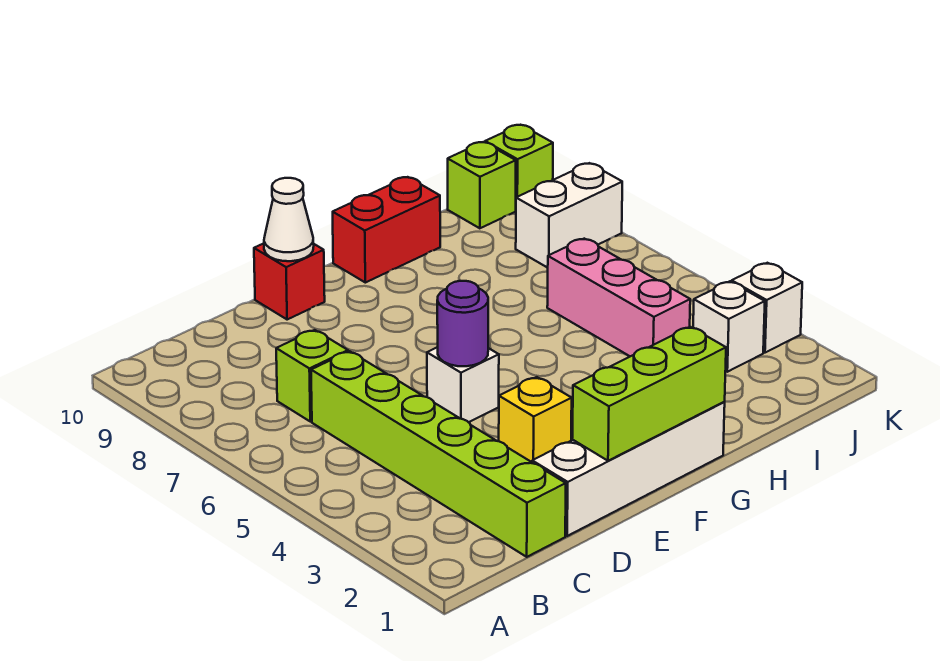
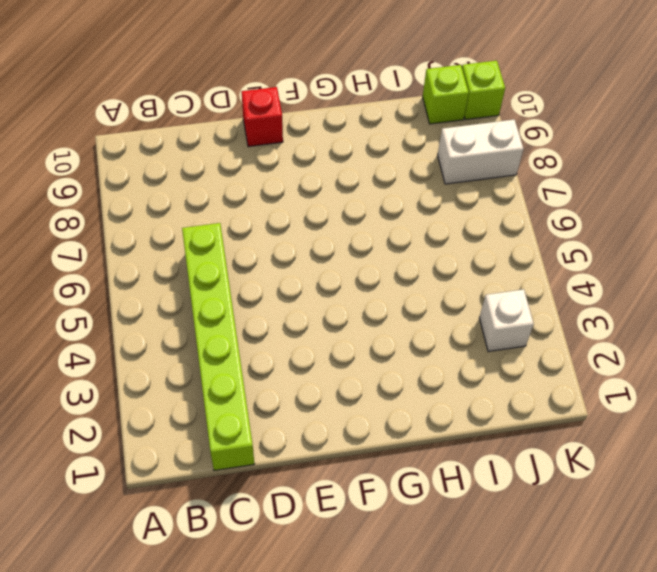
none -> lime brick C7 level 1
none -> white brick D1:G1 level 1
none -> yellow brick E3 level 1

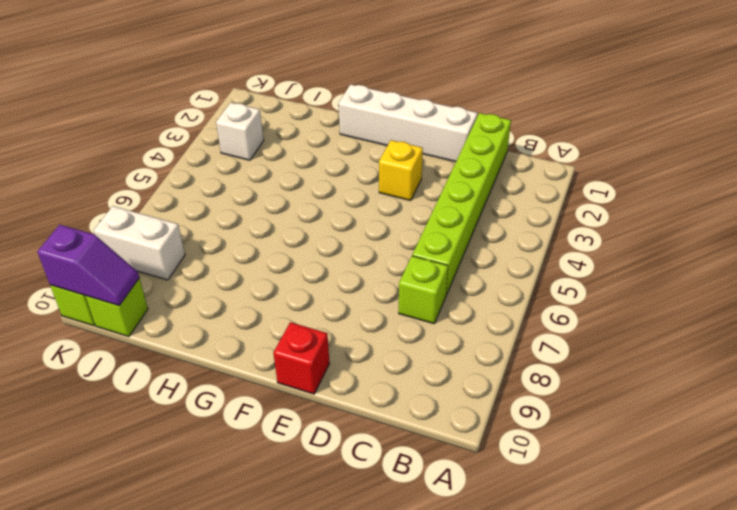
purple slope J10:K10 level 2 top K -> none
none -> white brick E5 level 1
none -> red brick G10:H10 level 1
none -> pink brick I4:I6 level 1

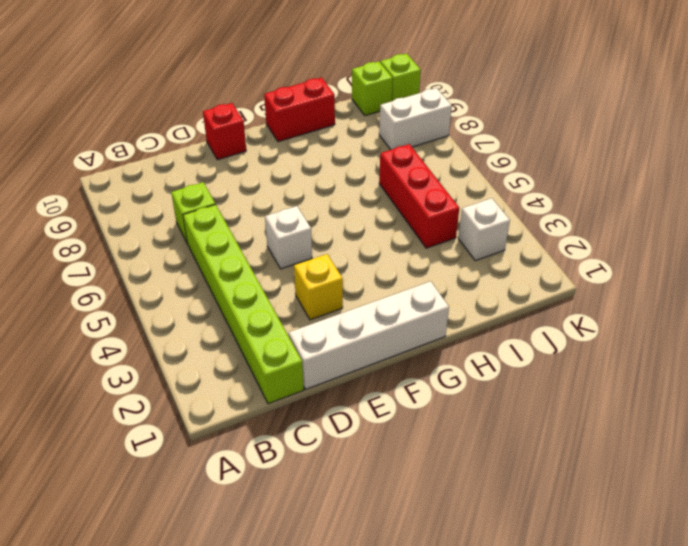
red brick I4:I6 level 1 -> pink brick I4:I6 level 1
none -> white brick K3 level 1
none -> lime brick E1:G1 level 2
none -> purple round brick E5 level 2

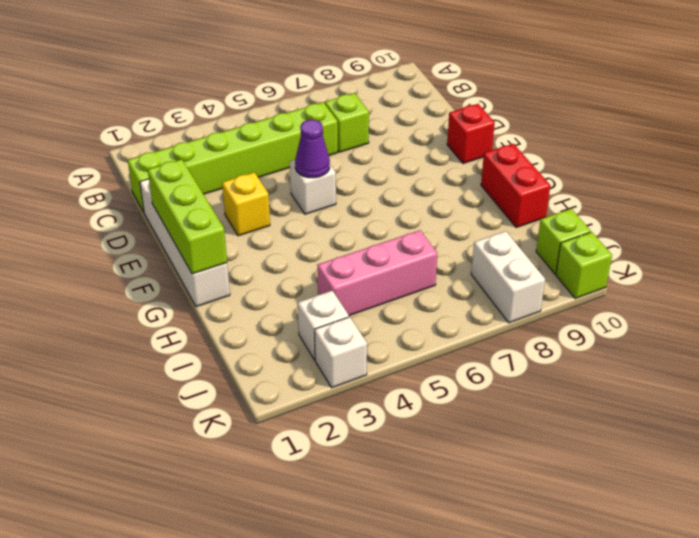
purple cone E5 level 2 -> purple round brick E5 level 2
none -> white cone E10 level 2

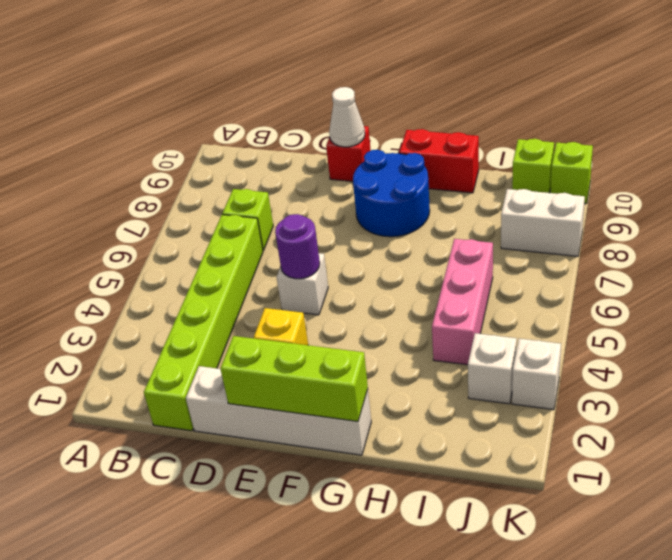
blue round brick F8:G9 level 1 -> none

